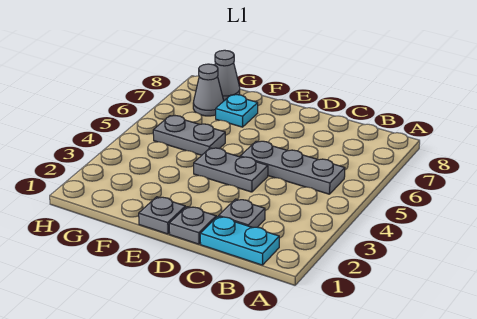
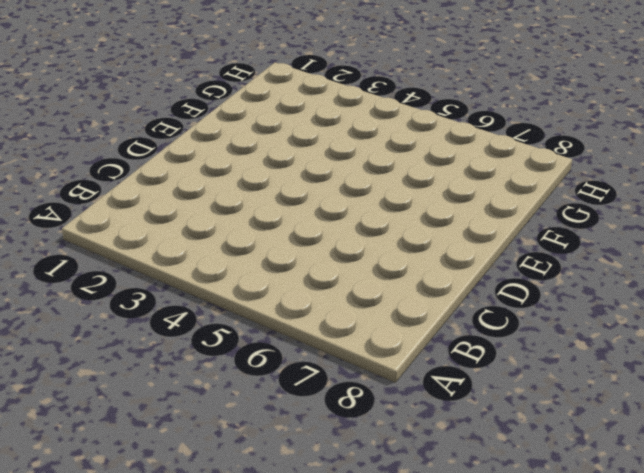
none -> cyan plate B1:C1 level 1
none -> grey plate B5:D5 level 1

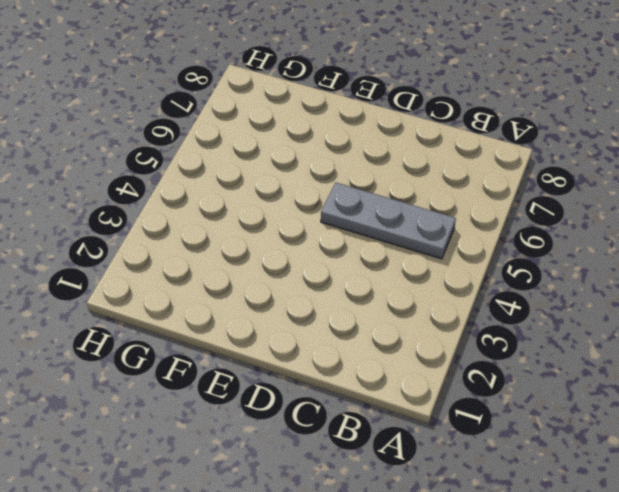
none -> cyan plate B1:C1 level 1
none -> grey plate C2 level 1

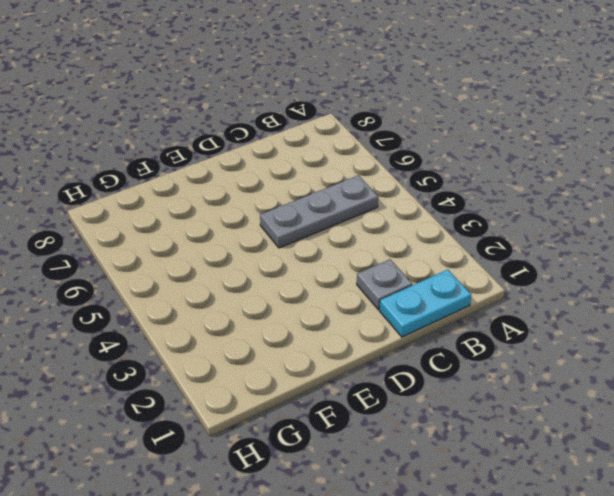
none -> grey plate D1 level 1
none -> grey plate D4:E4 level 1

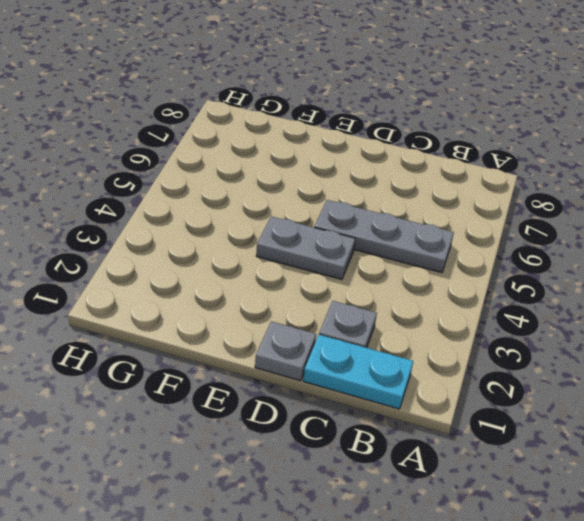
none -> grey plate E1 level 1
none -> grey plate F5:G5 level 1

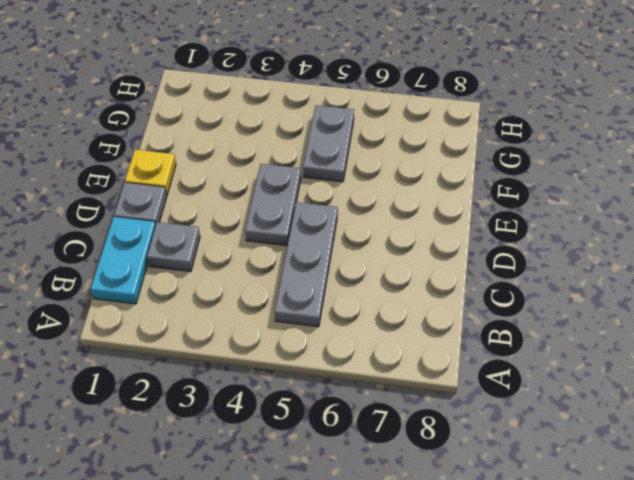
yellow plate E1 level 1 -> grey plate E1 level 1
none -> cyan plate F7 level 1
none -> grey cone G7 level 1

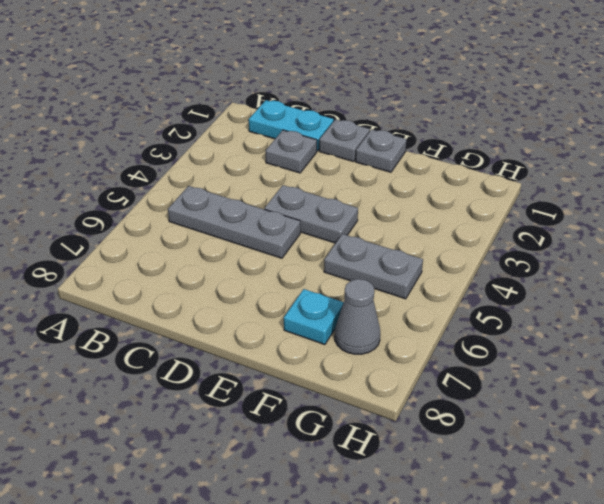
none -> grey cone G8 level 1

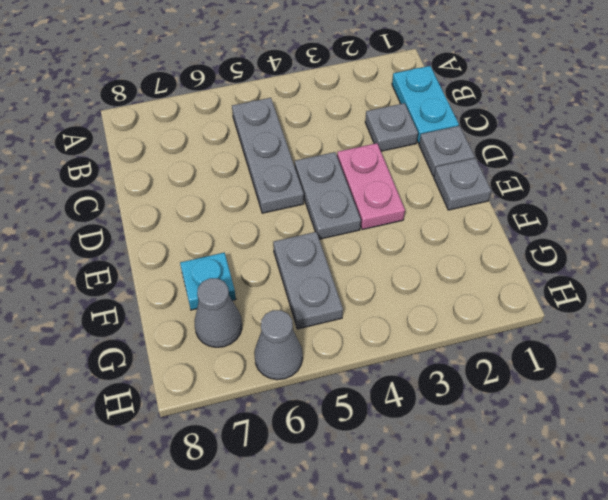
pink plate D3:E3 level 1 -> none
grey cone H6 level 1 -> grey cone G8 level 1

